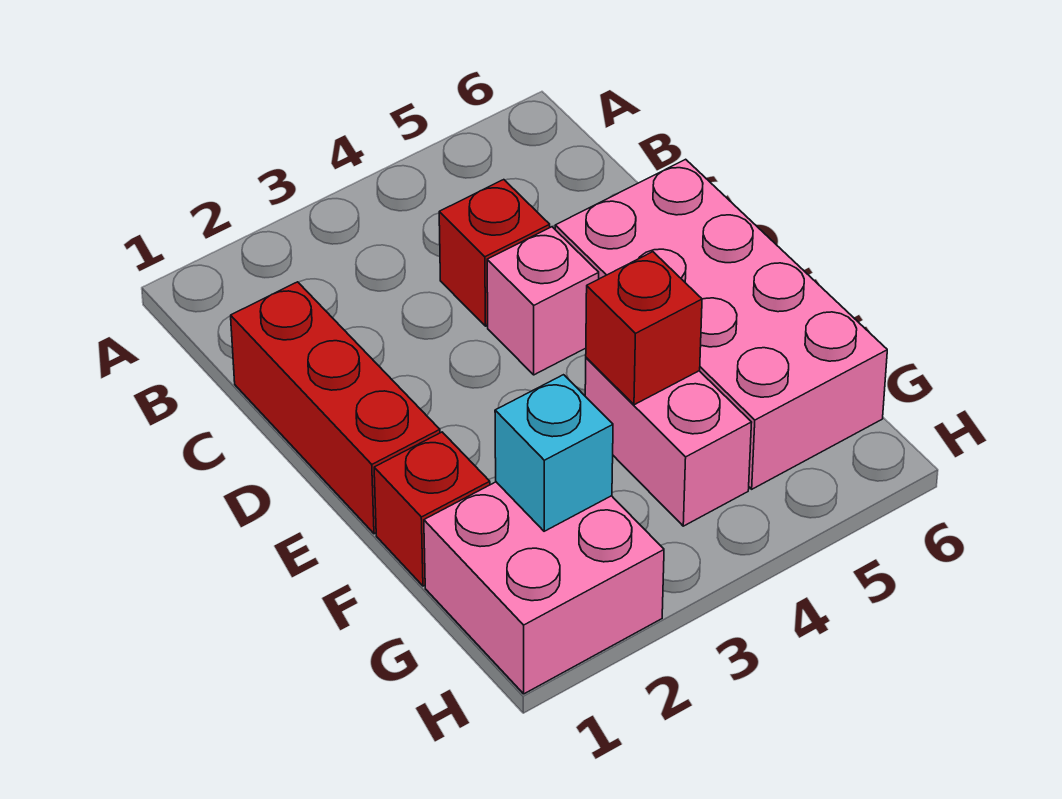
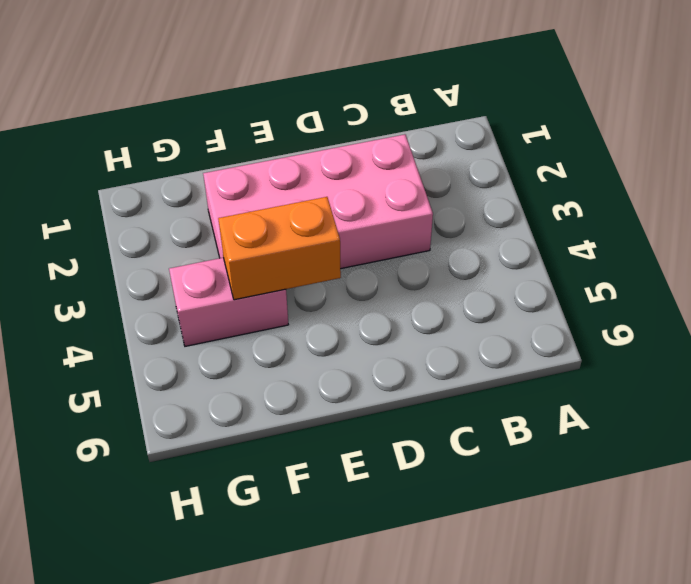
pink brick C2:F3 level 1 -> pink brick D5:G6 level 1
orange brick E4:F4 level 2 -> red brick F4 level 2
none -> red brick C1:E1 level 1
none -> red brick C4 level 1

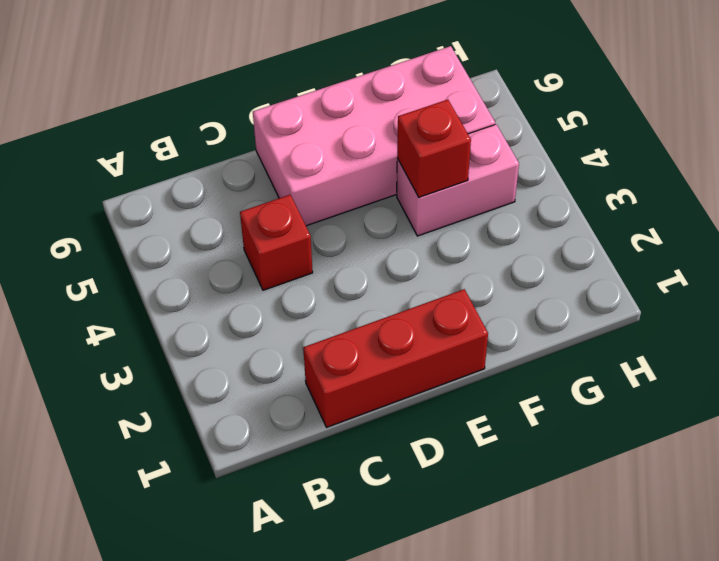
none -> pink brick D4 level 1
none -> red brick F1 level 1

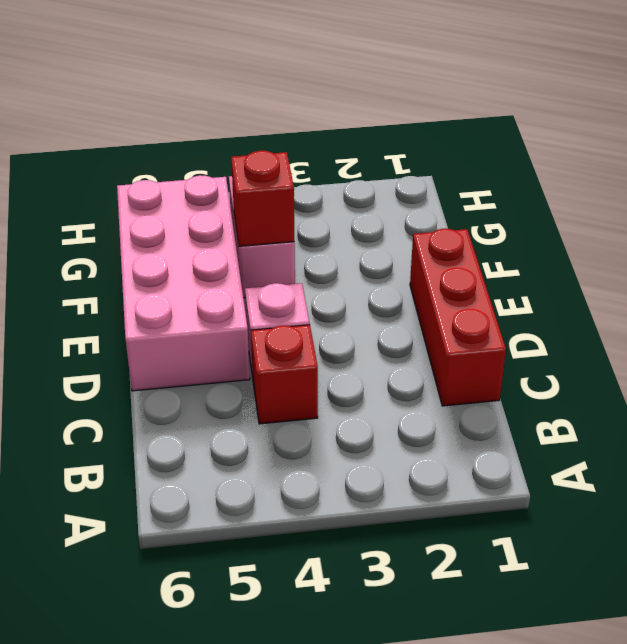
none -> red brick F1 level 1
none -> pink brick G1:H2 level 1

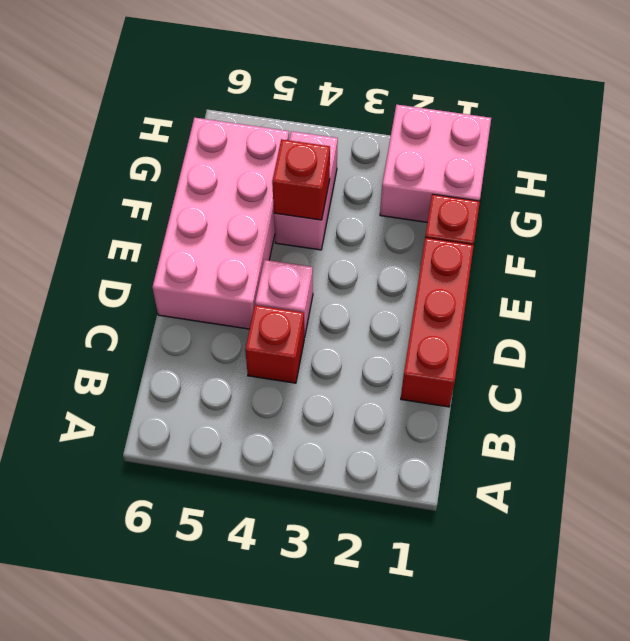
none -> cyan brick G2 level 2

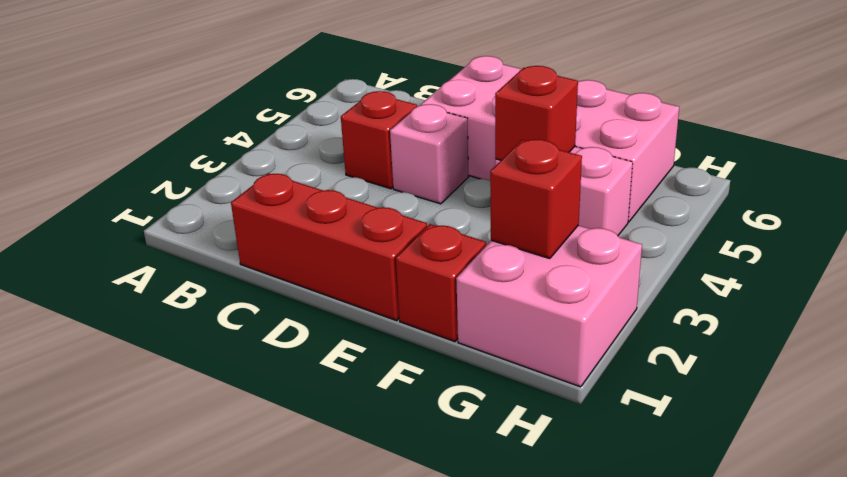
red brick G2 level 2 -> cyan brick G2 level 2

